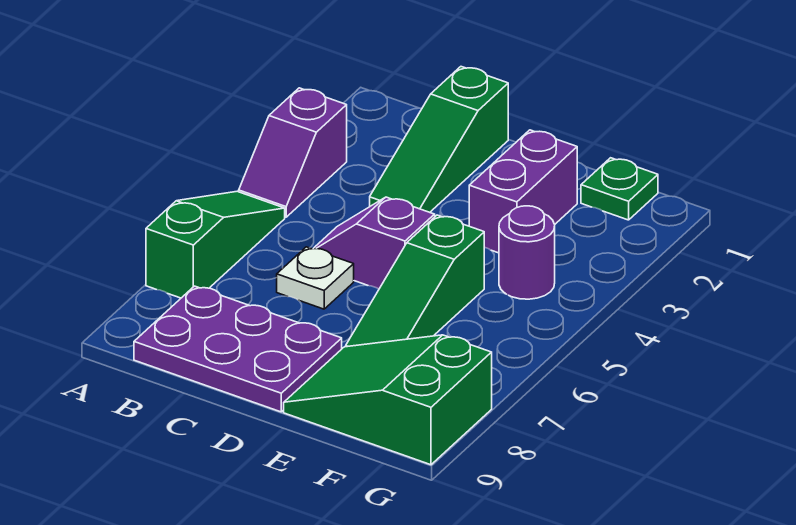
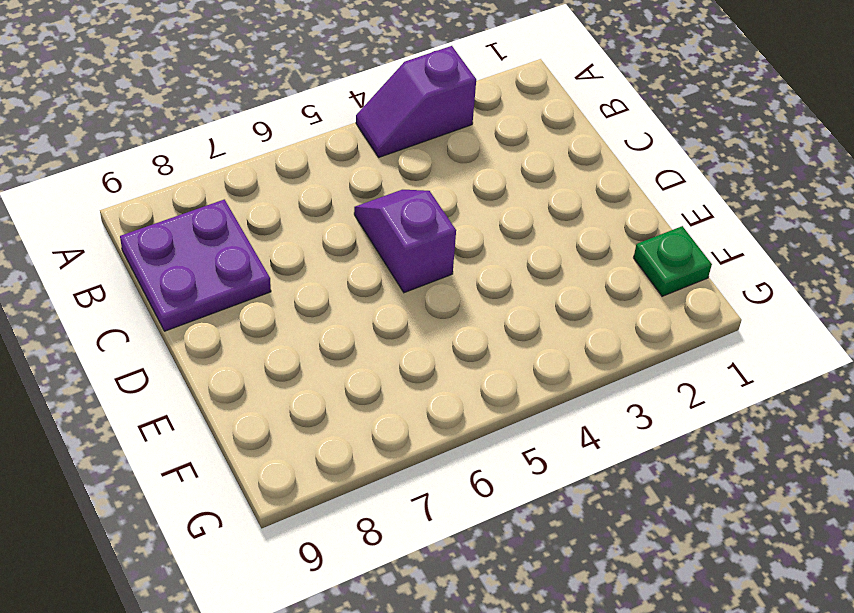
purple plate B8:C9 level 1 -> purple plate B8:D9 level 1
none -> green slope A5:A7 level 1 top 7
none -> green slope C1:C3 level 1 top 1

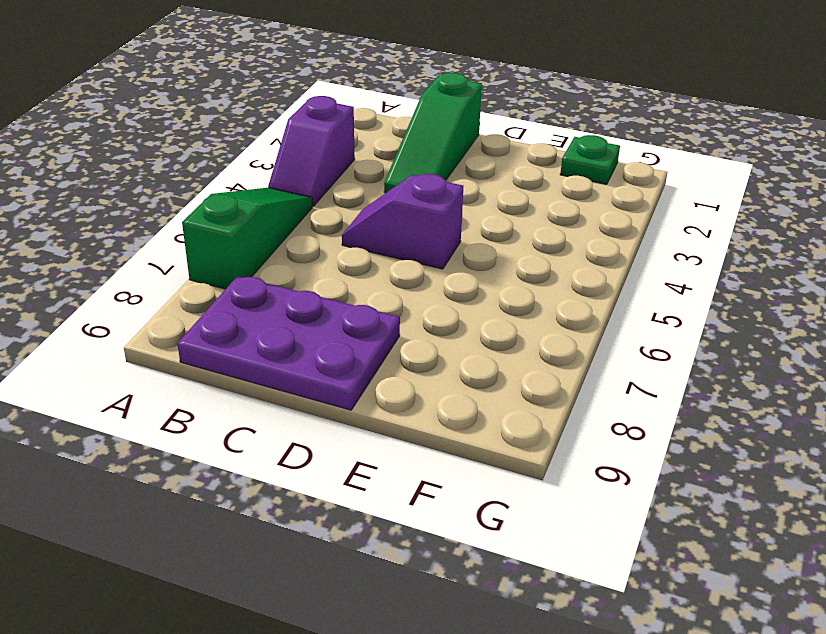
none -> white plate C6 level 1
none -> purple brick E2:E3 level 1

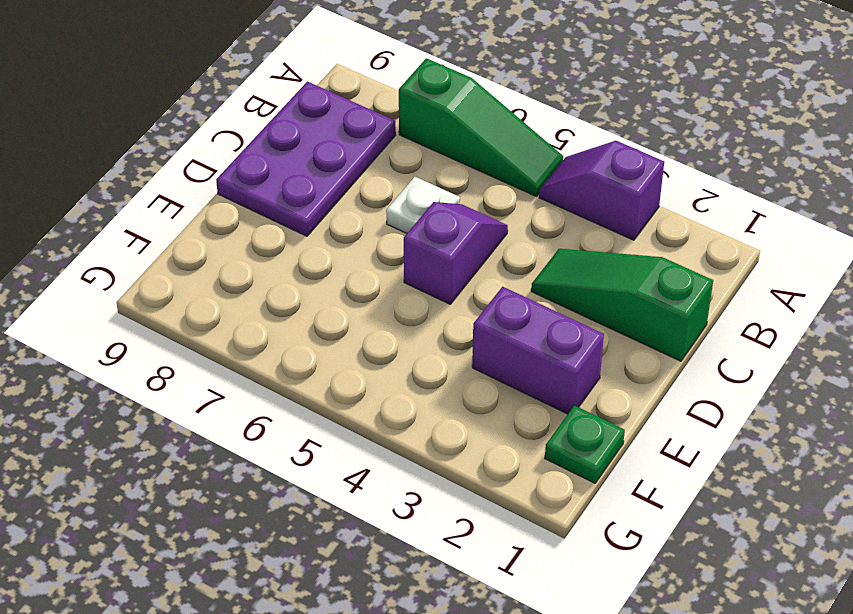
none -> green slope E5:E7 level 1 top 5
none -> green slope E8:G9 level 1 top G

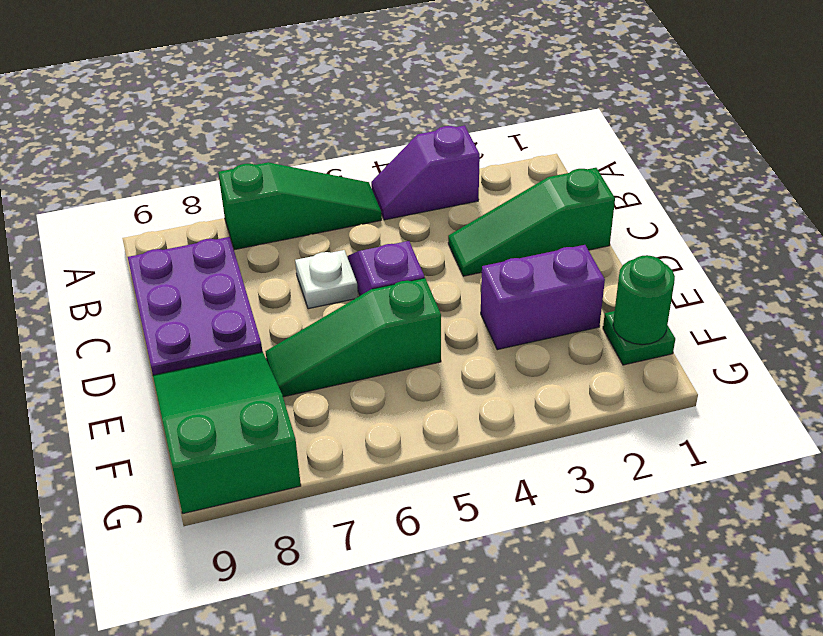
green round brick F1 level 2 -> none
none -> purple round brick F4 level 1

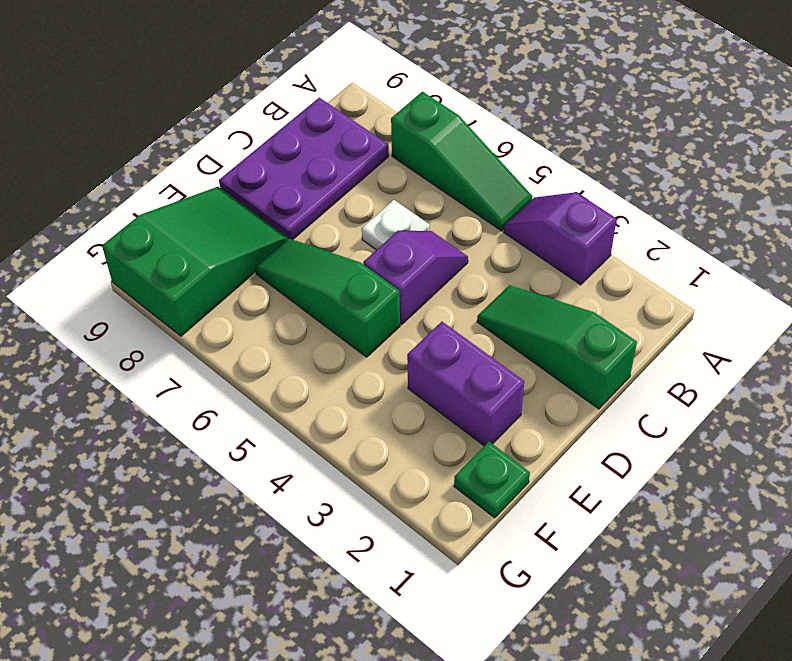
none -> purple round brick F4 level 1

